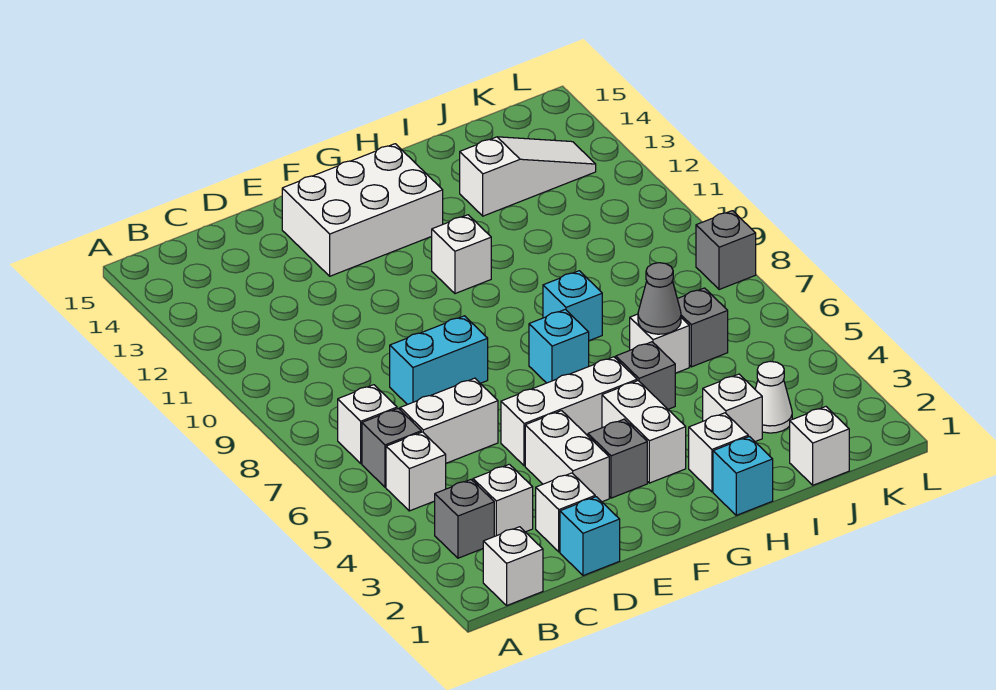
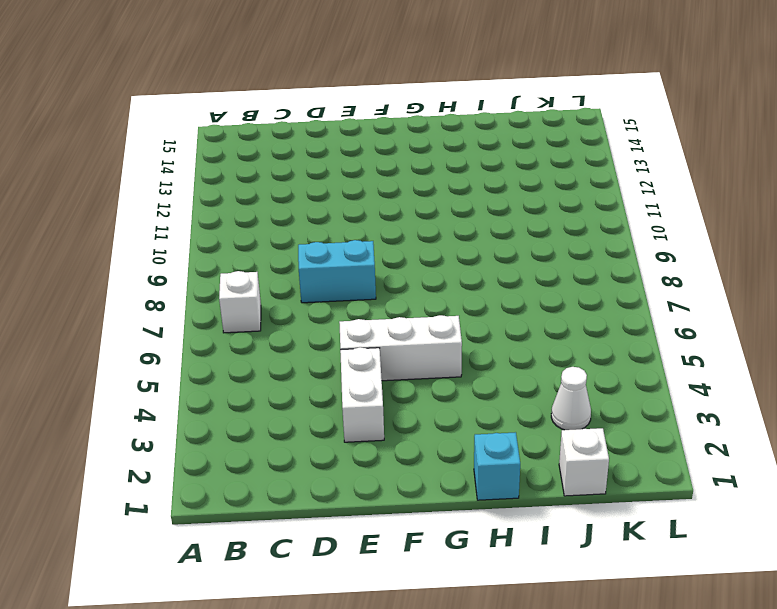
none -> white brick B1 level 1
none -> grey brick B3 level 1
none -> white brick B5 level 1

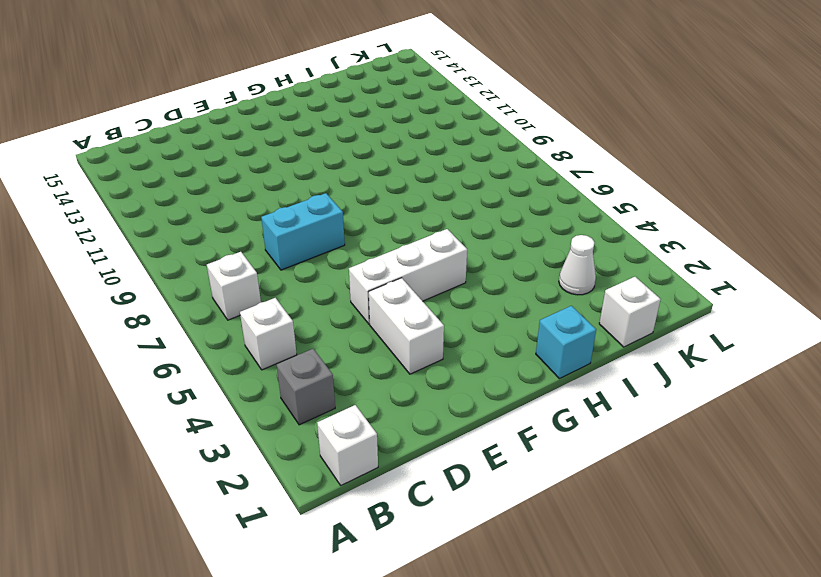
none -> grey brick B6 level 1
none -> white brick C3 level 1
none -> white brick C6:D6 level 1

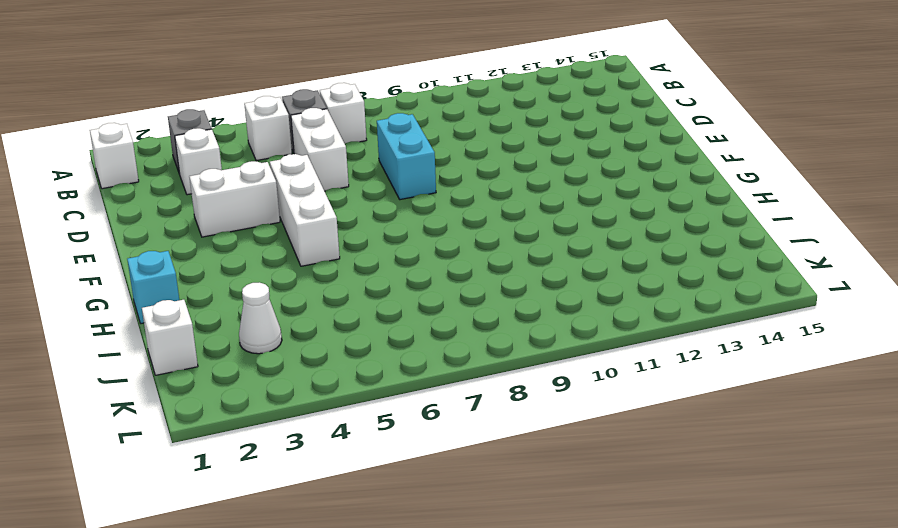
none -> cyan brick D1 level 1
none -> white brick D2 level 1
none -> white brick E13:G14 level 1

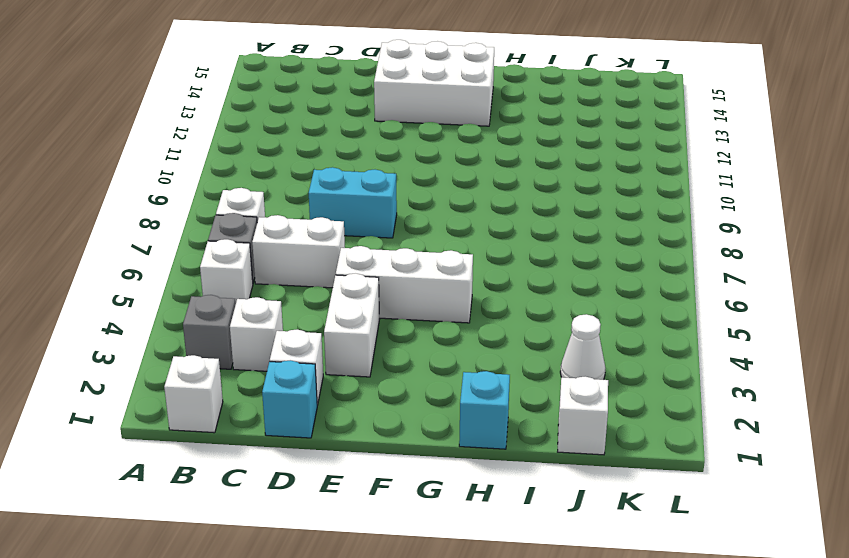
none -> grey brick F3 level 1
none -> white brick G3:G4 level 1
none -> cyan brick G7 level 1

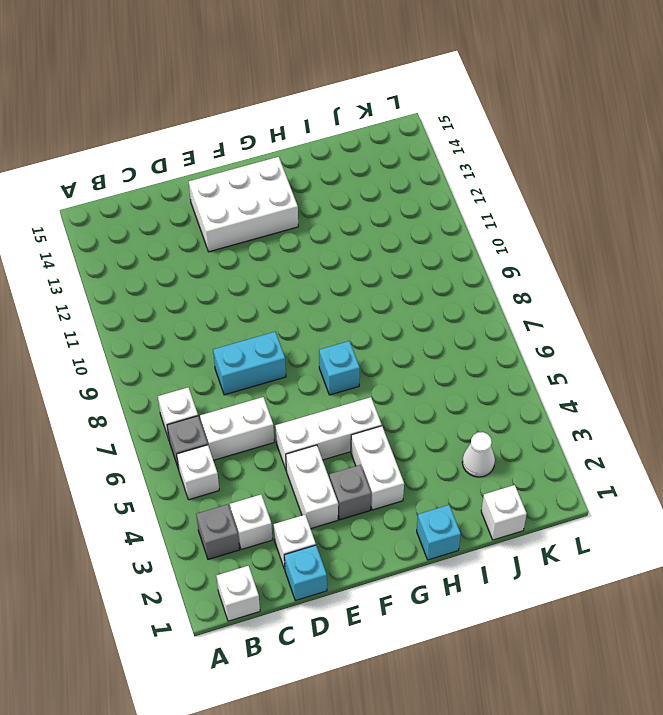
none -> white brick G11 level 1
none -> white brick H2 level 1
none -> grey brick H5 level 1

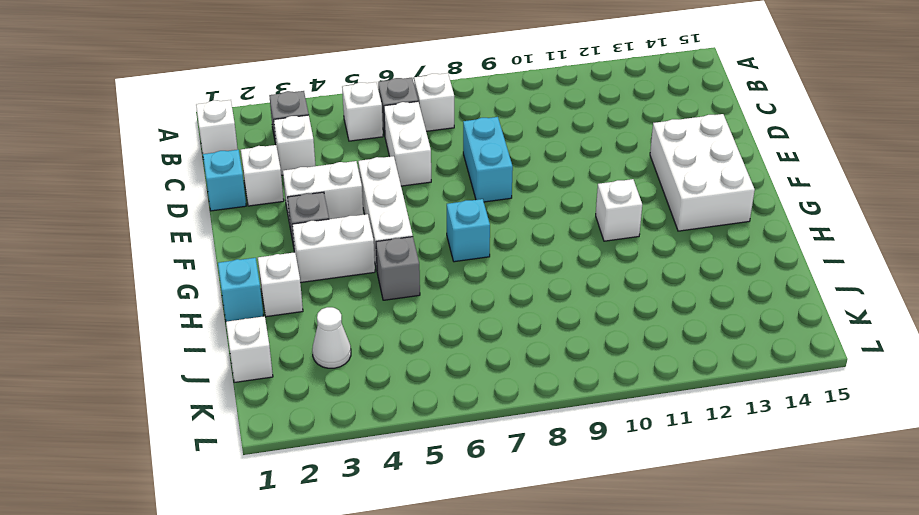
none -> cyan brick H8 level 1
none -> white brick I3 level 1
none -> white brick I6 level 1

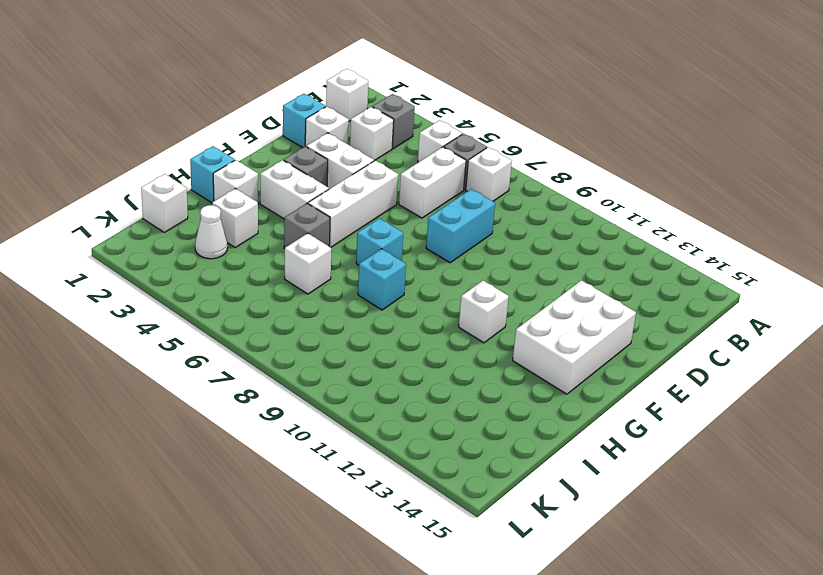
none -> white slope I13:K13 level 1 top I
none -> grey brick J6 level 1
none -> grey brick L8 level 1

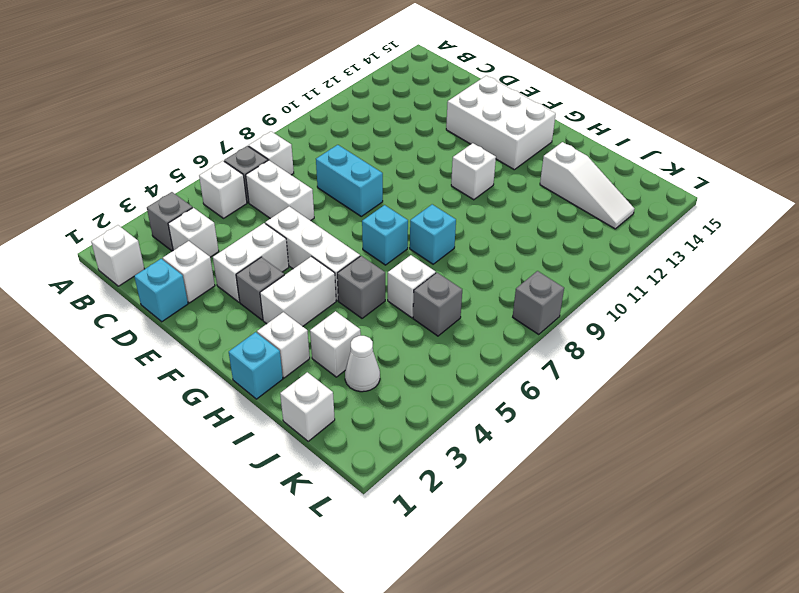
none -> grey cone I6 level 2

